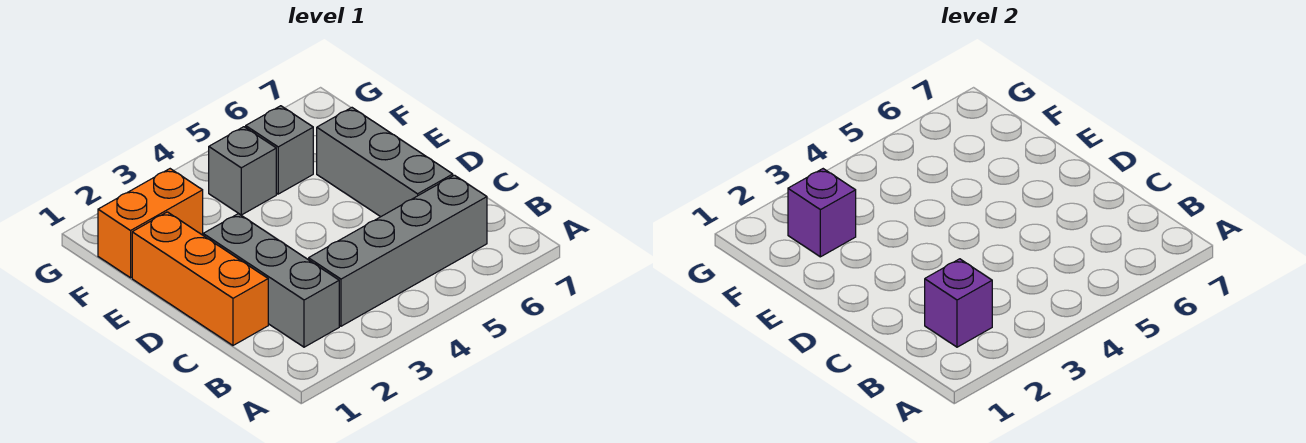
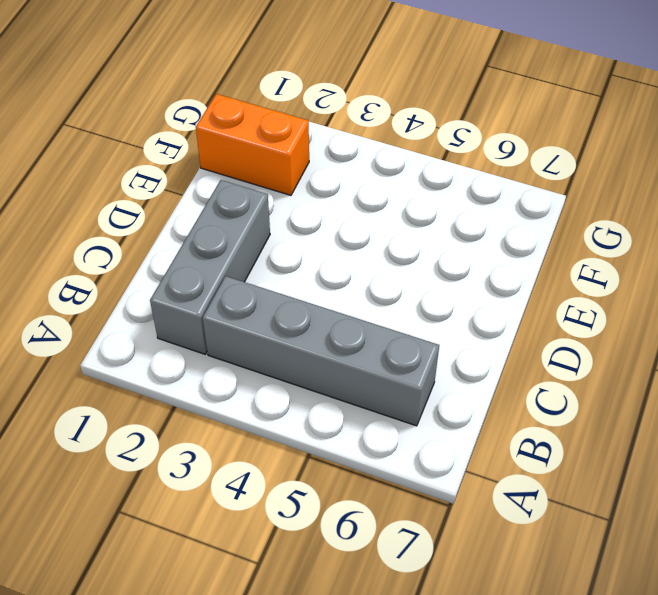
none -> orange brick C1:E1 level 1
none -> grey brick C6:E6 level 1

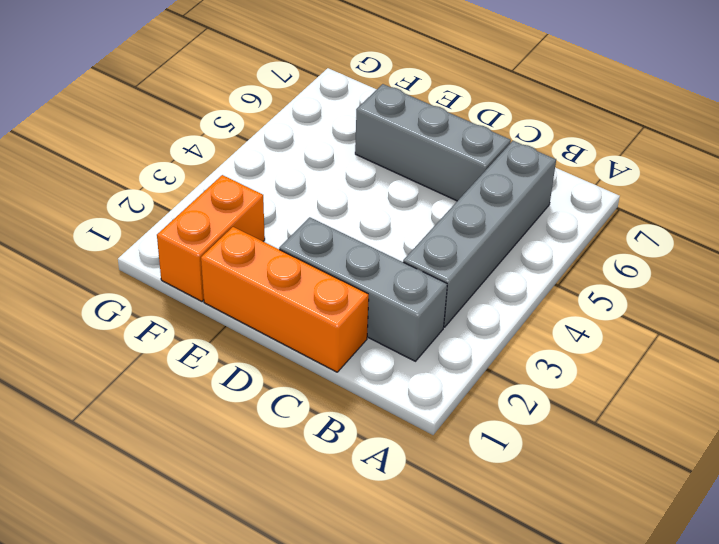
none -> grey brick F4 level 1
none -> grey brick F5 level 1

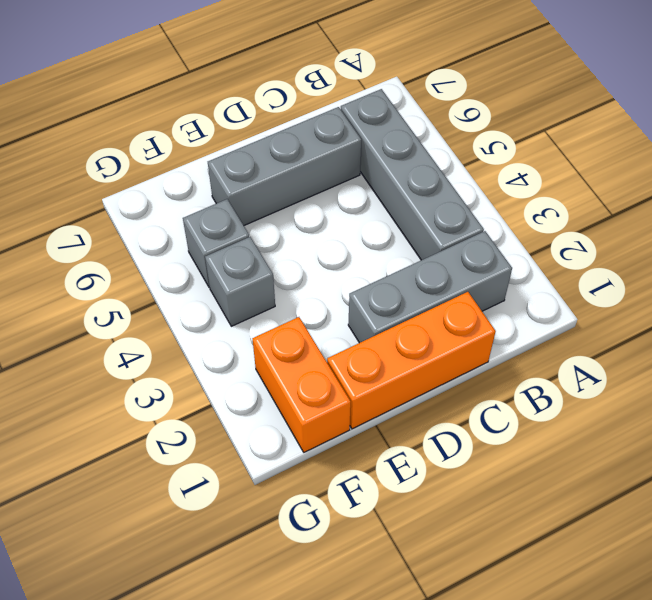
none -> purple brick B2 level 2
none -> purple brick F2 level 2

